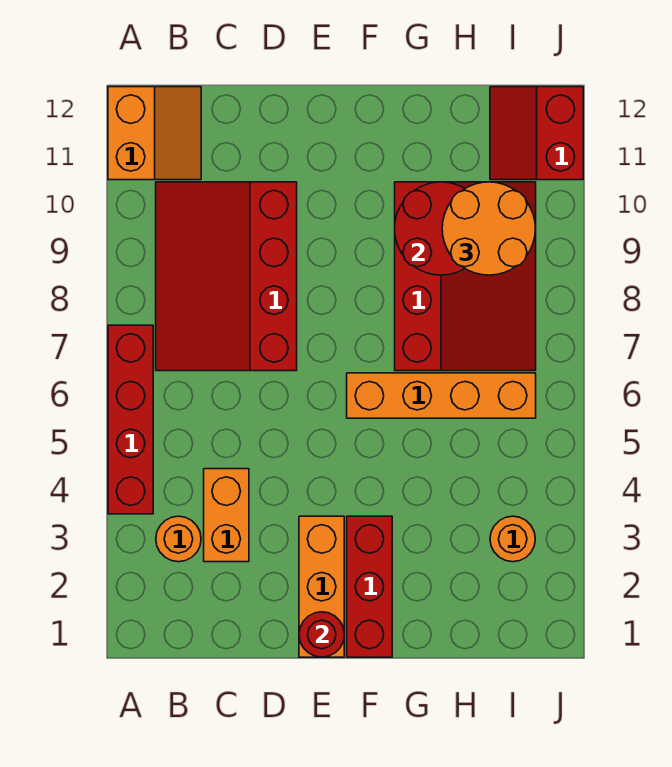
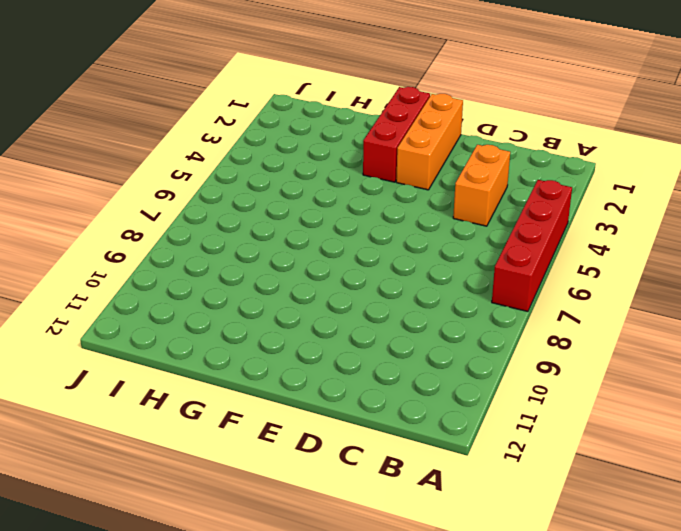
none -> orange slope A11:B12 level 1 top A
none -> orange round brick B3 level 1
none -> red slope B7:D10 level 1 top D

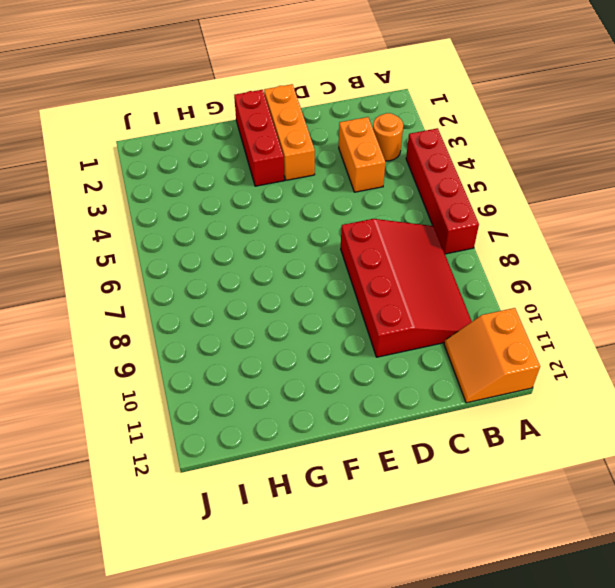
none -> orange brick F6:I6 level 1
none -> red slope G7:I10 level 1 top G
none -> orange round brick I3 level 1

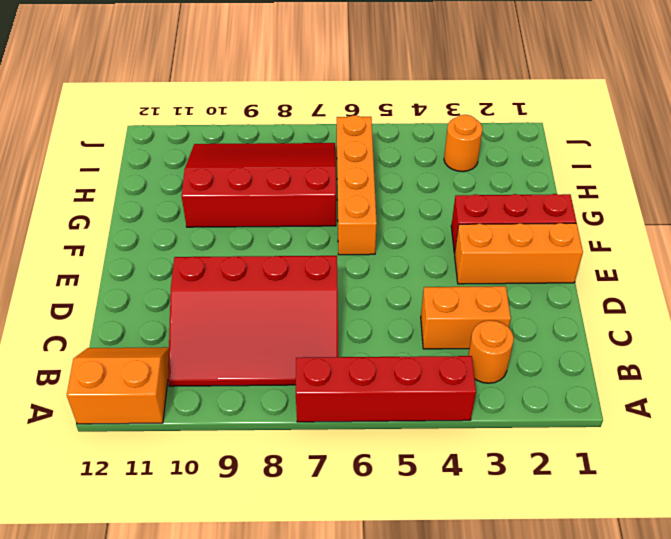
none -> red slope I11:J12 level 1 top J
none -> red round brick E1 level 2
none -> red round brick G9:H10 level 2

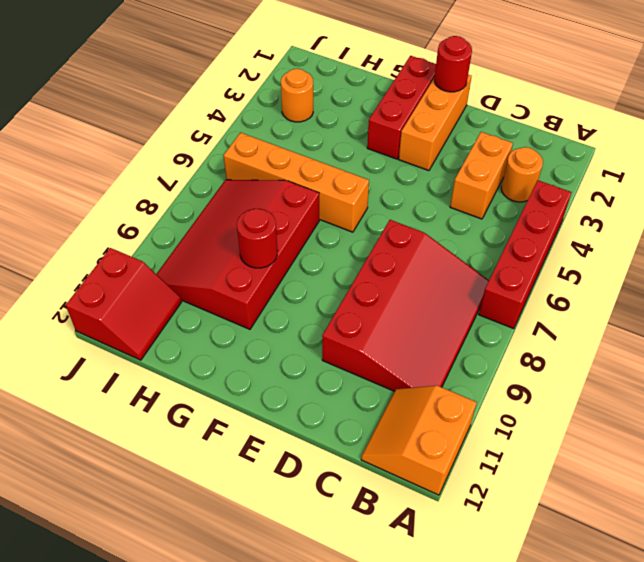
red round brick G9 level 2 -> red round brick G9:H10 level 2
none -> orange round brick H9:I10 level 3

